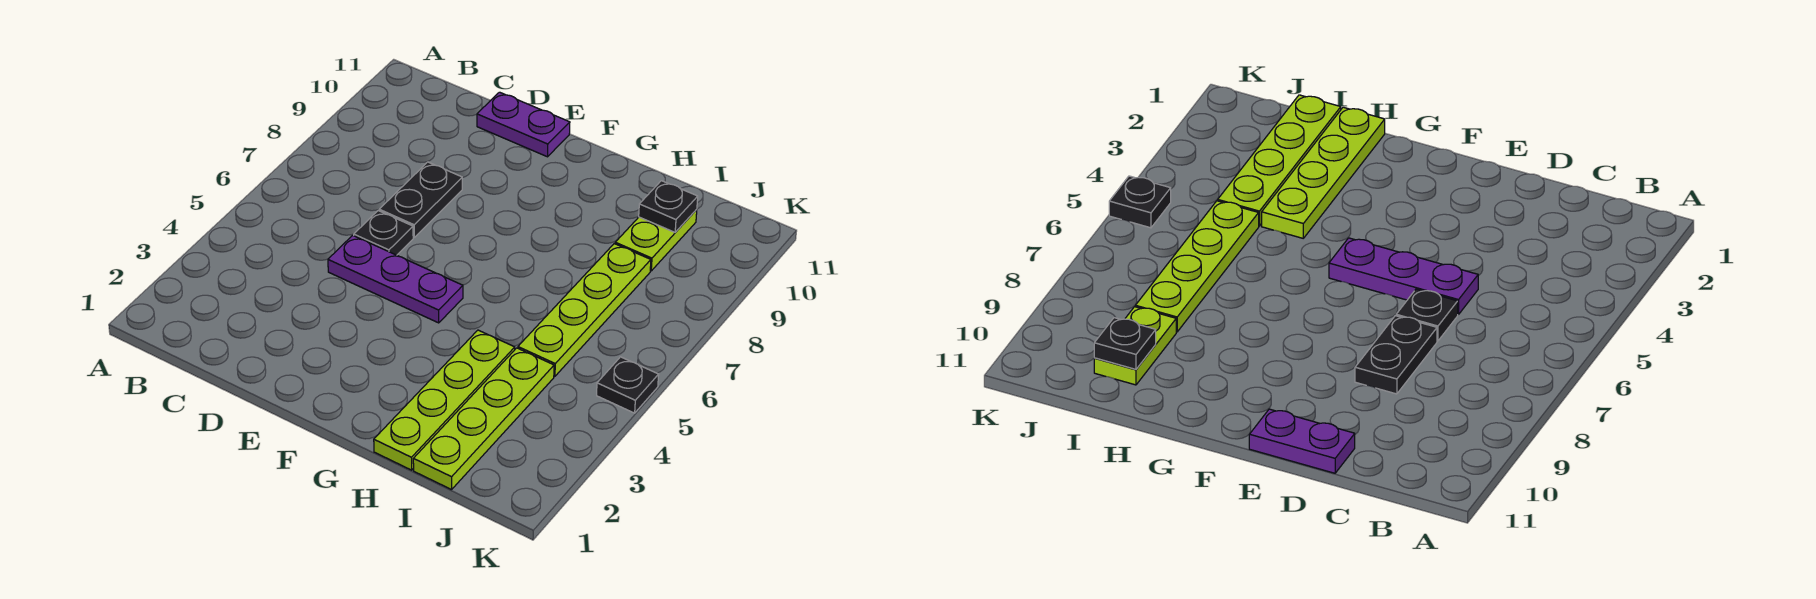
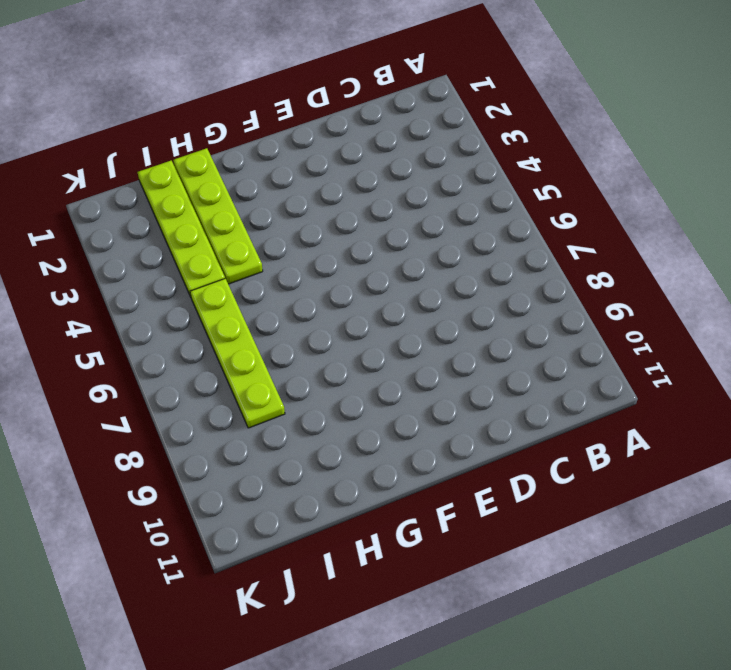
none -> purple plate D5:F5 level 1
none -> black plate D6 level 1

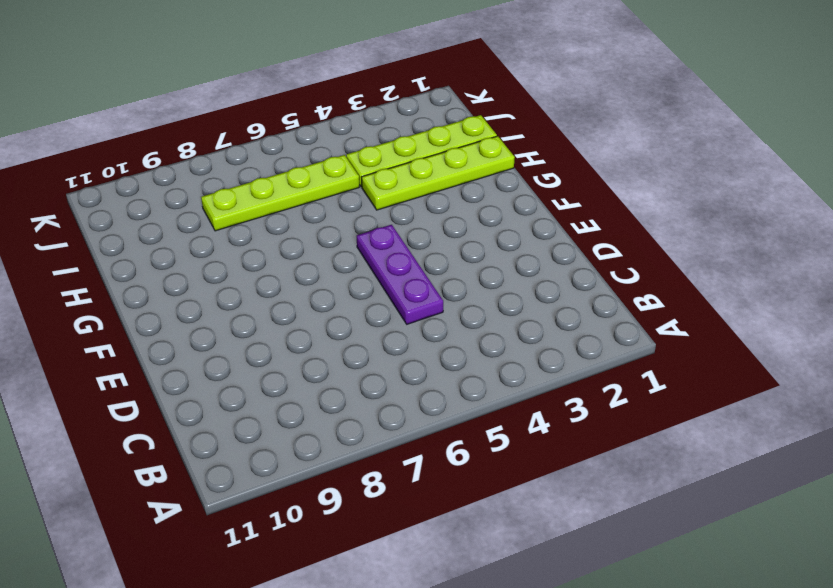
none -> black plate D6 level 1
none -> black plate D7:D8 level 1

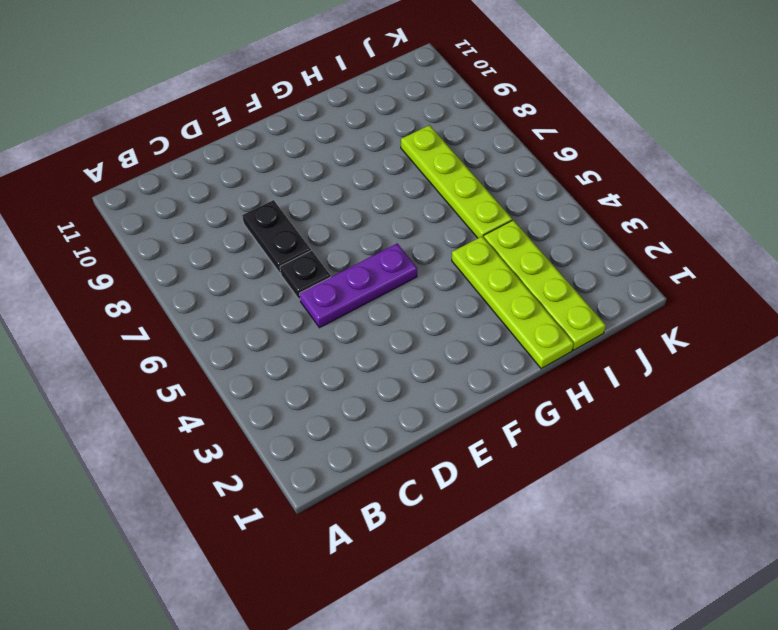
none -> purple plate D11:E11 level 1
none -> lime plate I9:I10 level 1

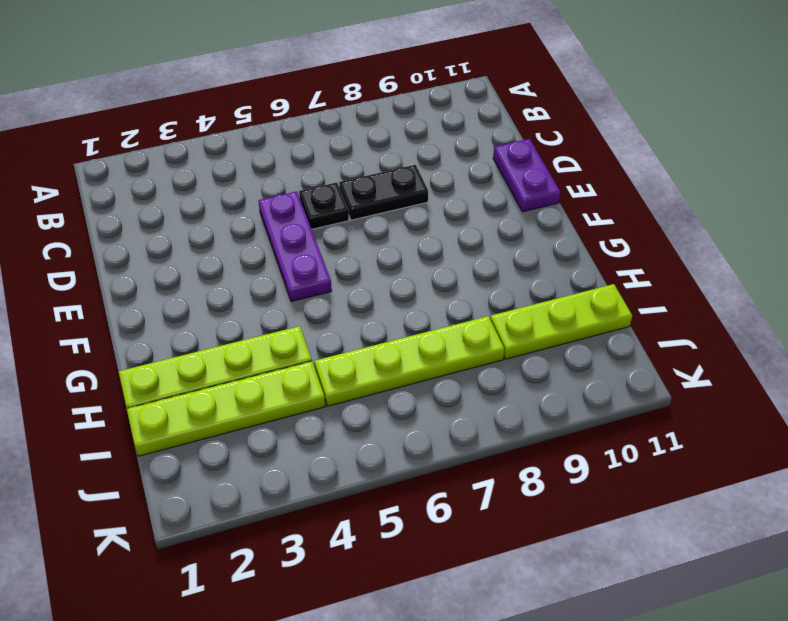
lime plate I9:I11 level 1 -> lime plate I9:I10 level 1
none -> black plate K5 level 1
none -> black plate I10 level 2

